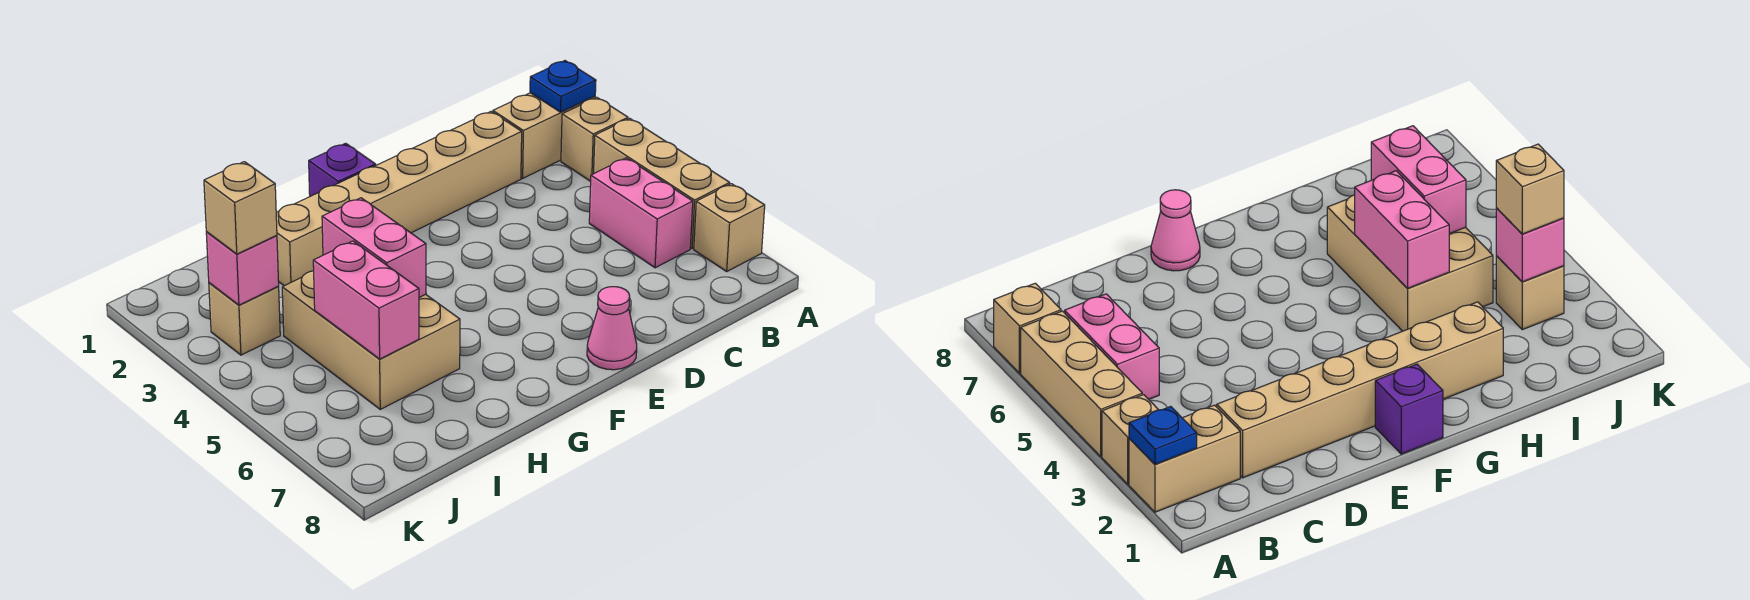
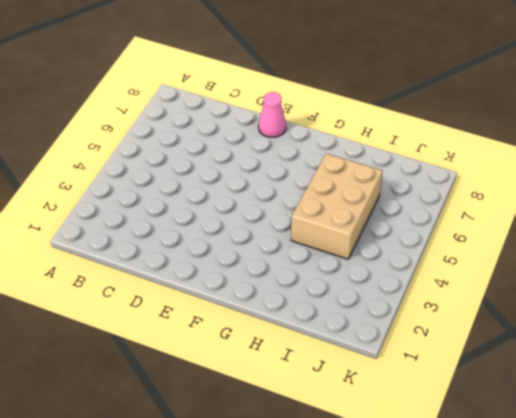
none -> tan brick A2:B2 level 1
none -> tan brick A3 level 1
none -> tan brick A4:A6 level 1

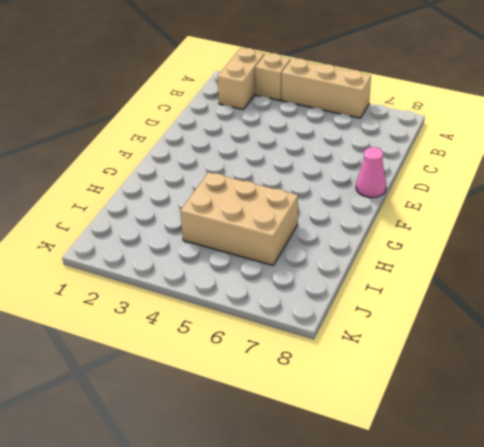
none -> tan brick A7 level 1
none -> pink brick B5:B6 level 1
none -> tan brick C2:H2 level 1

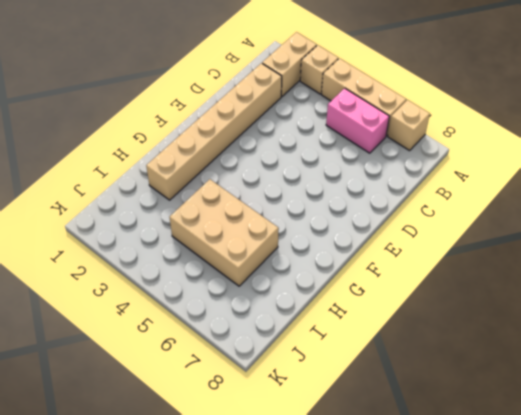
none -> pink cone E8 level 1
none -> purple brick F1 level 1
none -> tan brick J3 level 1

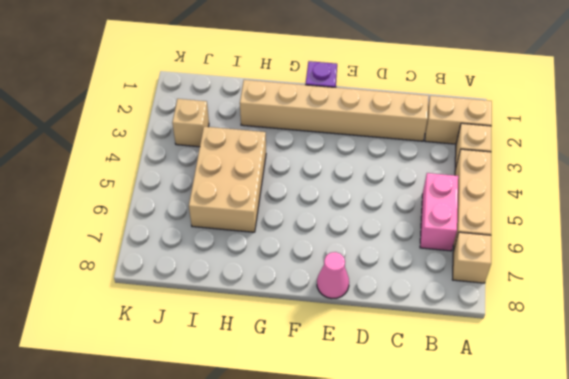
none -> blue plate A2 level 2
none -> pink brick H4:H5 level 2
none -> pink brick I5:I6 level 2

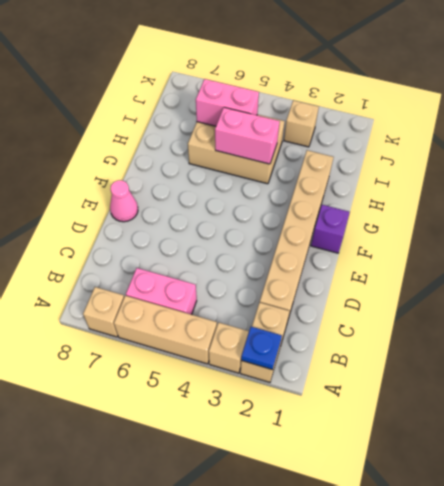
none -> pink brick J3 level 2
none -> tan brick J3 level 3

